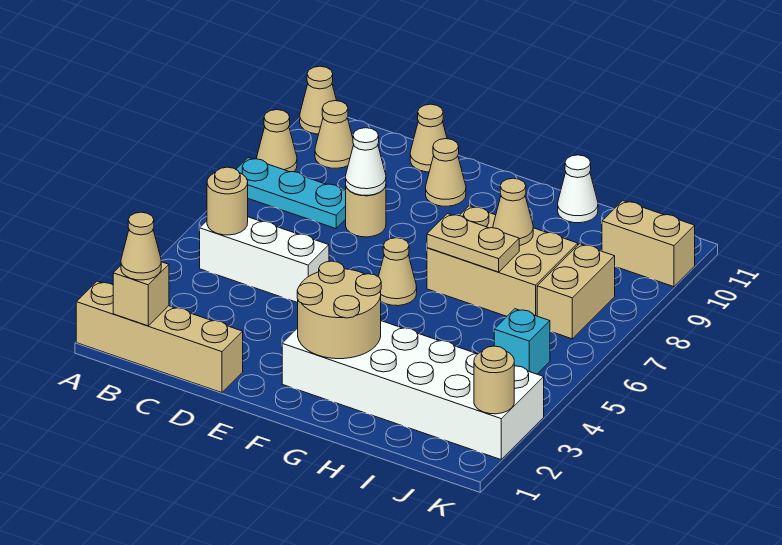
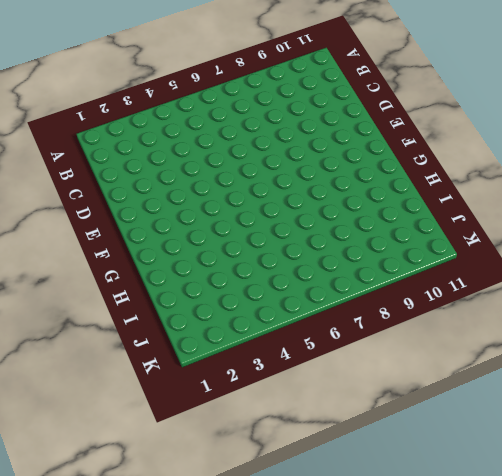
none -> tan brick A1:D1 level 1
none -> cyan plate A8:C8 level 1
none -> tan cone A9 level 1

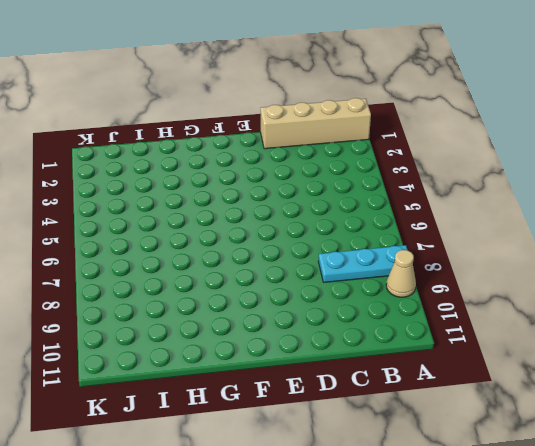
none -> tan cone A11 level 1
none -> white brick B5:D5 level 1
none -> tan cone B10 level 1

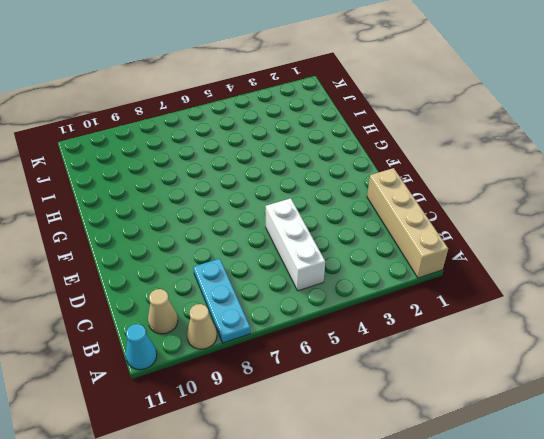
cyan cone A11 level 1 -> tan cone A11 level 1
none -> tan round brick D8 level 1
none -> tan cone D11 level 1
none -> tan cone E10 level 1

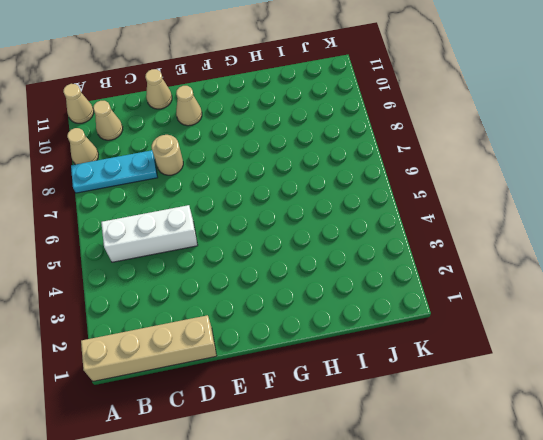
none -> white brick F2:K3 level 1
none -> tan cone F6 level 1
none -> tan brick G7:I8 level 1

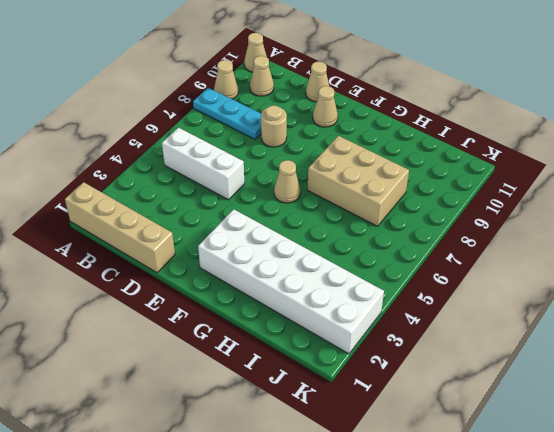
none -> white cone H11 level 1
none -> cyan brick J5 level 1
none -> tan brick J7:J8 level 1

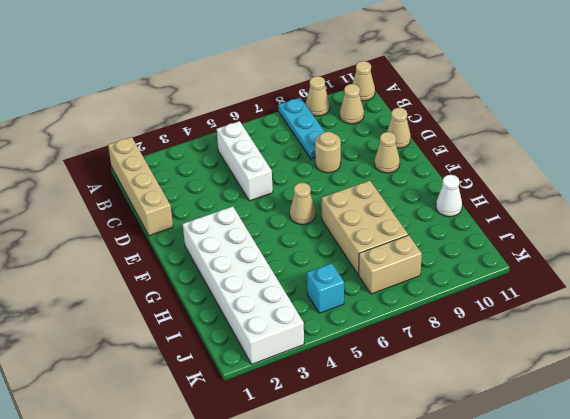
none -> tan brick J10:K10 level 1
none -> tan brick B1 level 2
none -> tan round brick B5 level 2

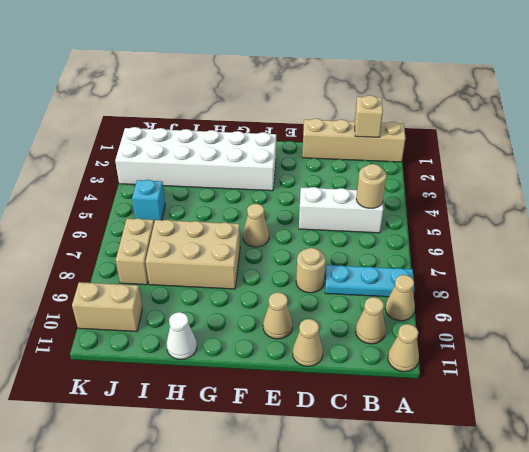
none -> white cone D8 level 2
none -> tan round brick F2:G3 level 2
none -> tan plate G7:H7 level 2

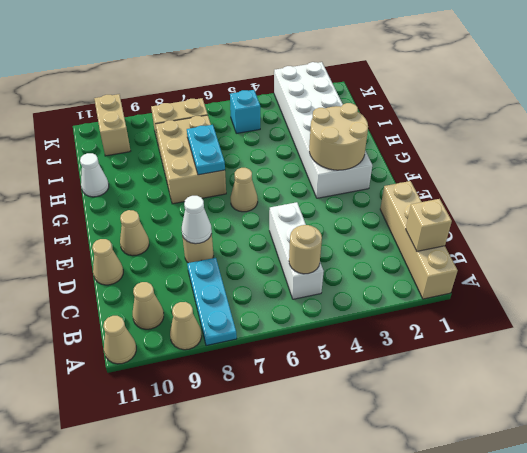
cyan plate G7:H7 level 2 -> tan plate G7:H7 level 2
none -> tan cone H8 level 2
none -> tan round brick K2 level 2
none -> tan cone B1 level 3

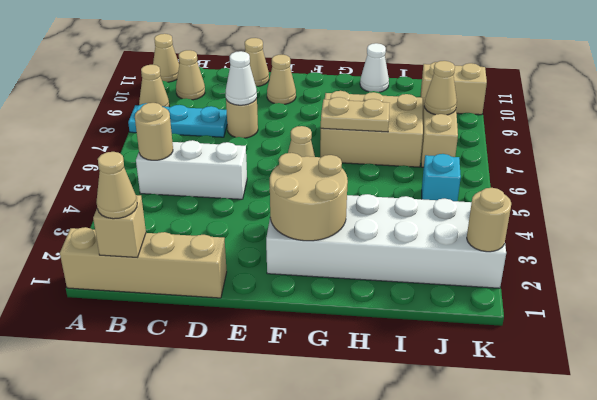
tan cone J8 level 2 -> tan cone H8 level 2

